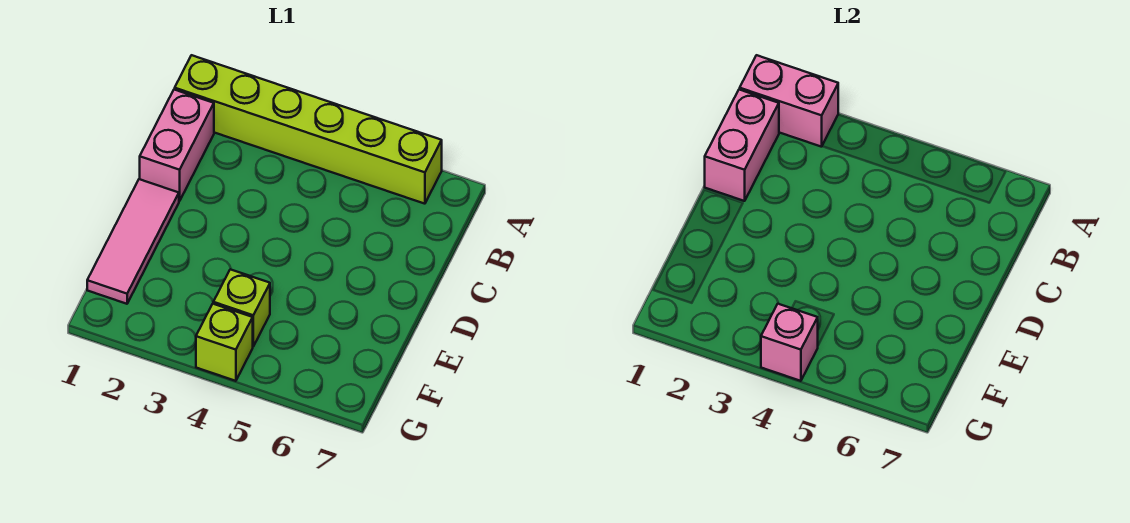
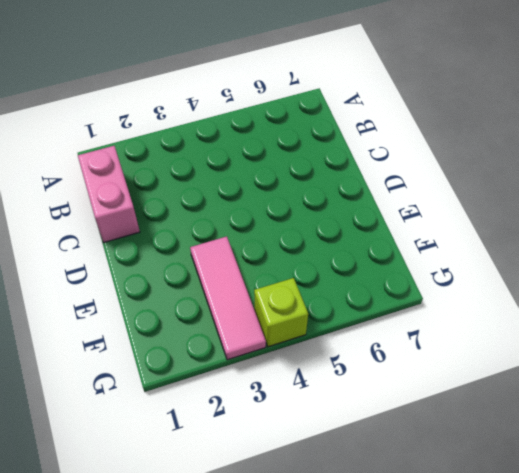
pink tile E3:G3 level 1 -> pink tile D1:F1 level 1
none -> lime brick A1:A6 level 1
none -> lime brick F4 level 1

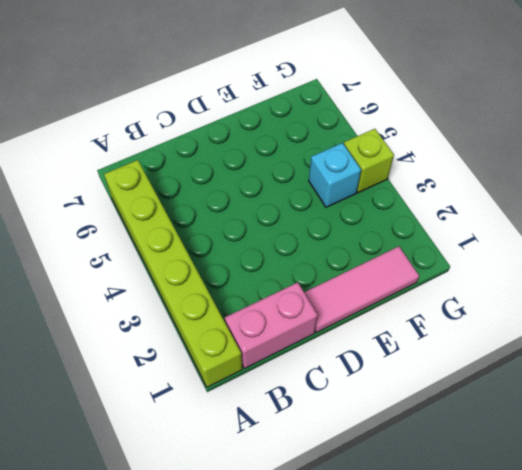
cyan brick F4 level 1 -> lime brick F4 level 1
none -> pink brick A1:A2 level 2
none -> pink brick B1:C1 level 2

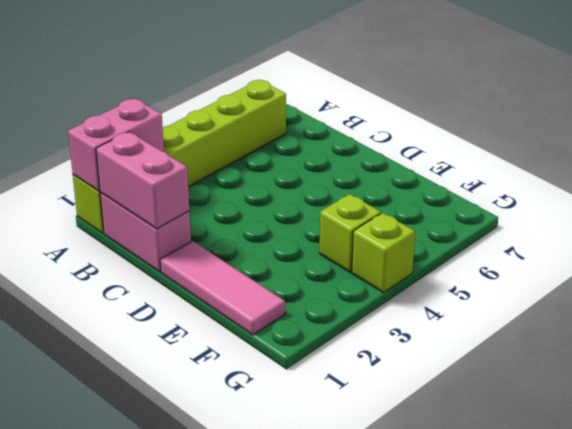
none -> pink brick G4 level 2

